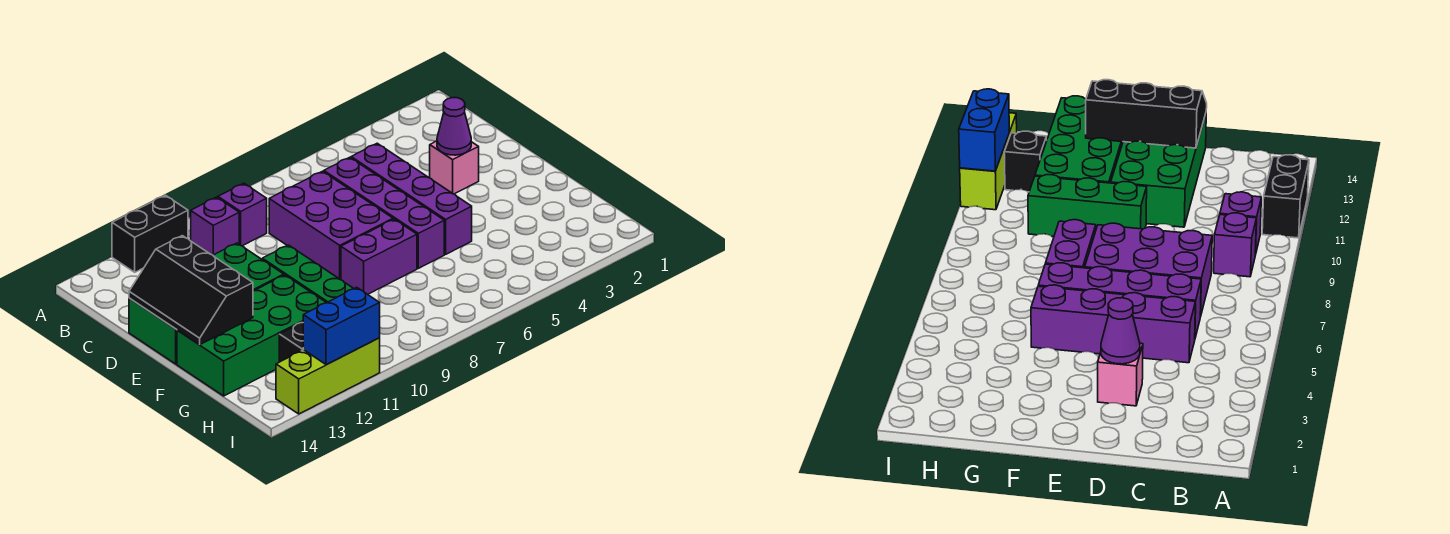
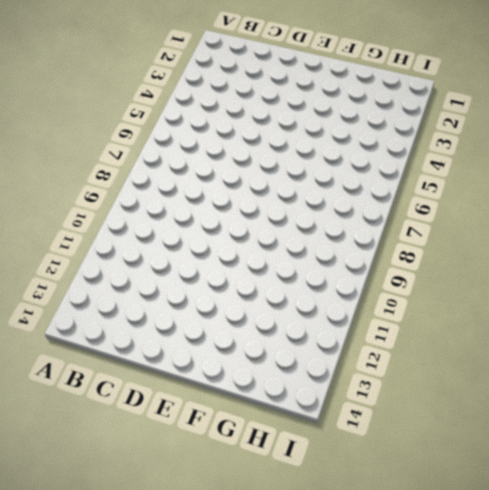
none -> black brick A11:A12 level 1
none -> purple brick B9 level 1
none -> purple brick B10 level 1

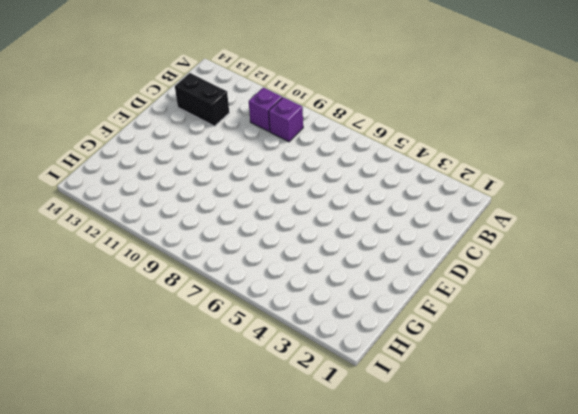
black brick C12:C13 level 1 -> black brick A11:A12 level 1
none -> purple brick C5:F5 level 1
none -> purple brick C6:F6 level 1
none -> purple brick C7:E8 level 1

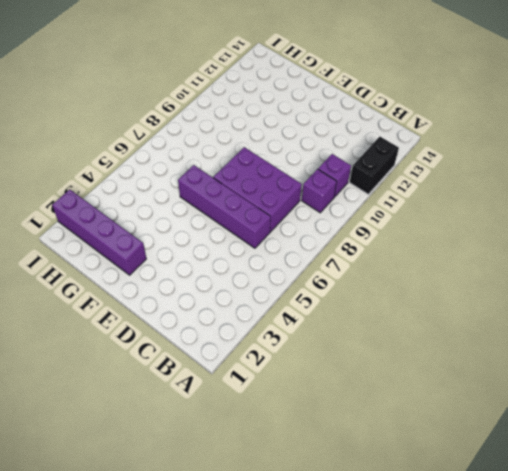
purple brick F2:I2 level 1 -> purple brick C5:F5 level 1
none -> pink brick D3 level 1
none -> green brick D11:E14 level 1
none -> green brick E10:G10 level 1

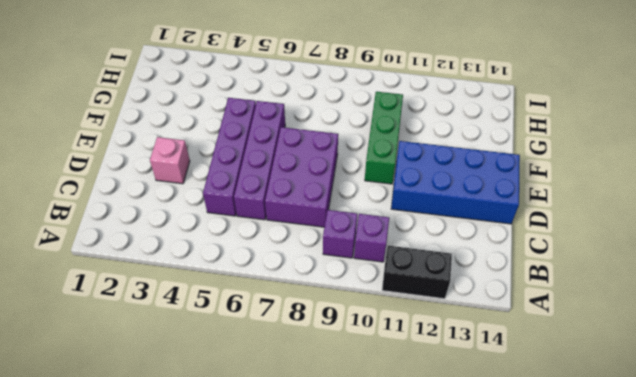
blue brick D11:E14 level 1 -> green brick D11:E14 level 1
none -> purple brick F7:F8 level 1
none -> green brick F11:G14 level 1
none -> black brick H12 level 1

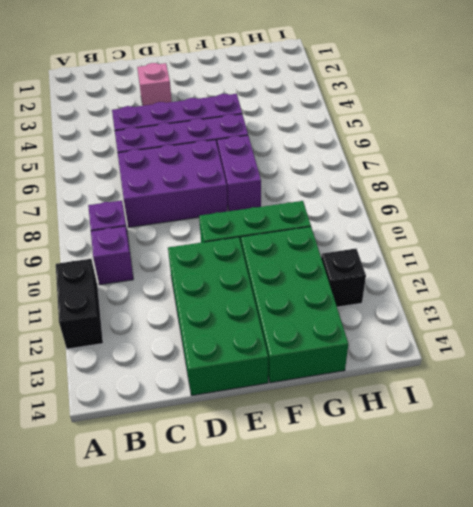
none -> lime brick I11:I13 level 1
none -> purple cone D3 level 2
none -> black slope D13:F14 level 2 top 13

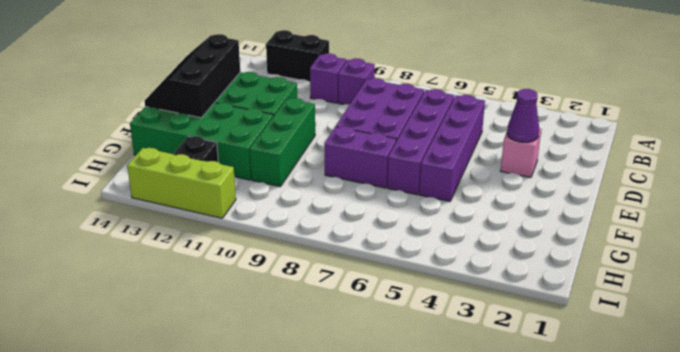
none -> blue brick I11:I12 level 2

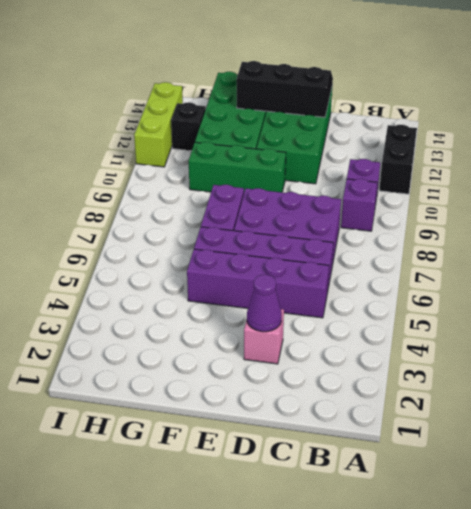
none -> blue brick I11:I12 level 2

